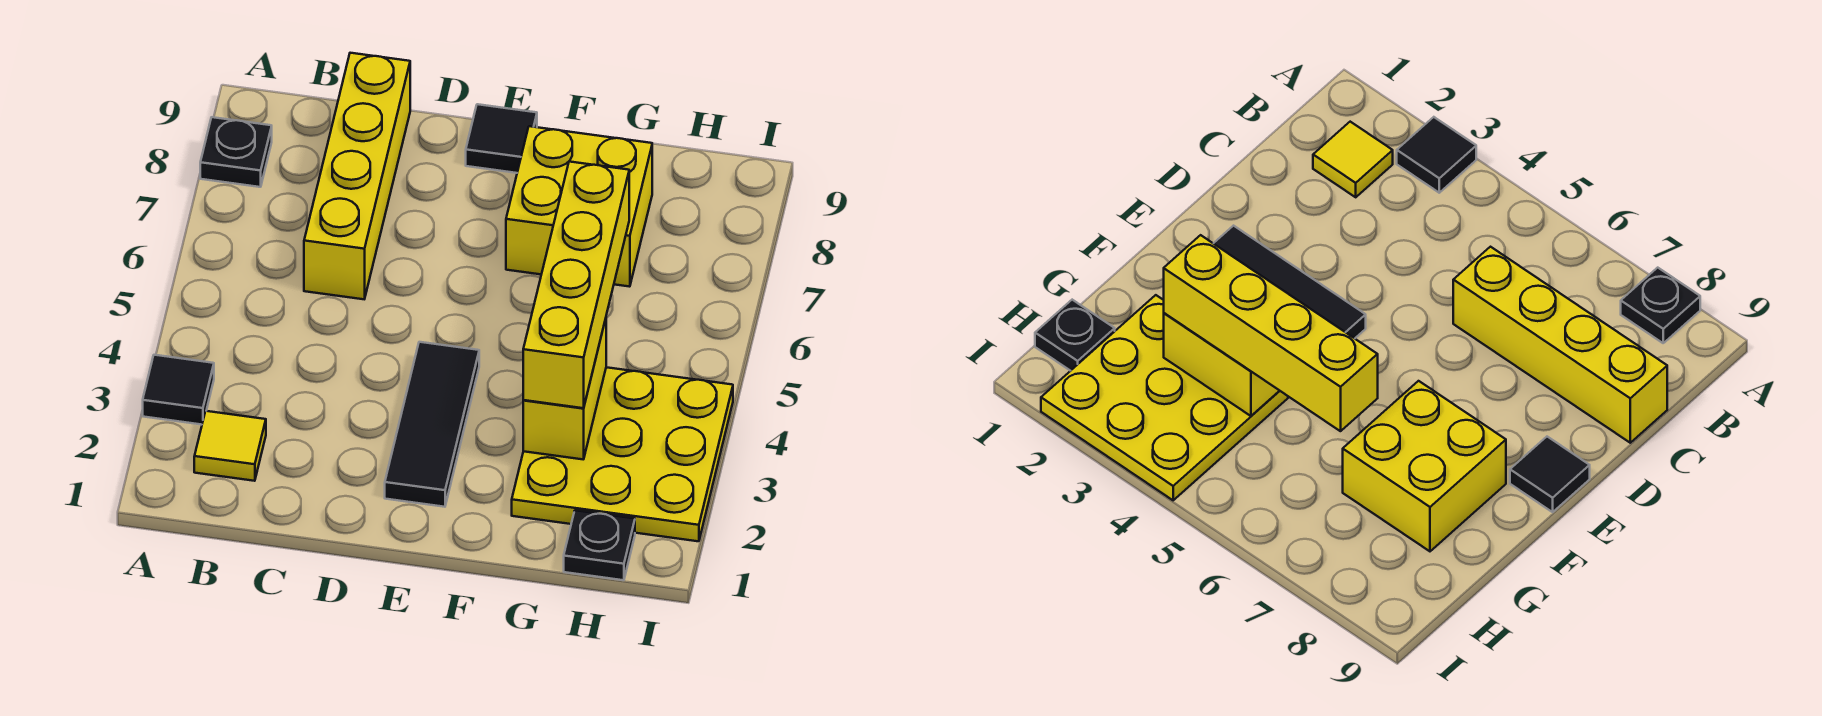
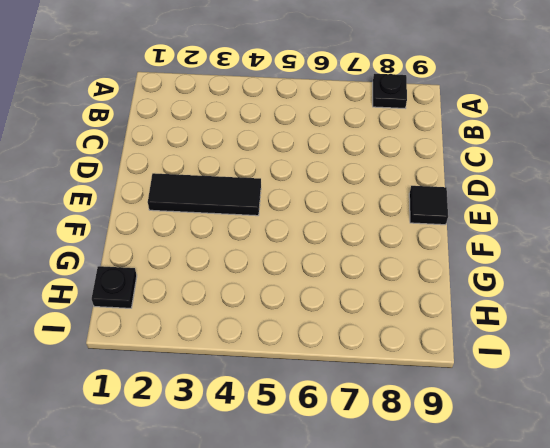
none -> black tile A3 level 1
none -> yellow tile B2 level 1

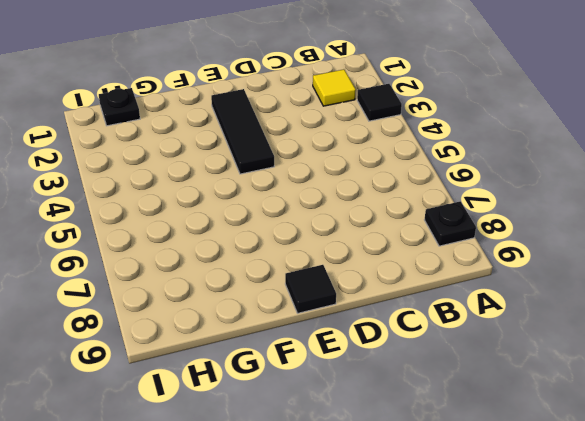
none -> yellow brick C6:C9 level 1
none -> yellow brick F7:G8 level 1

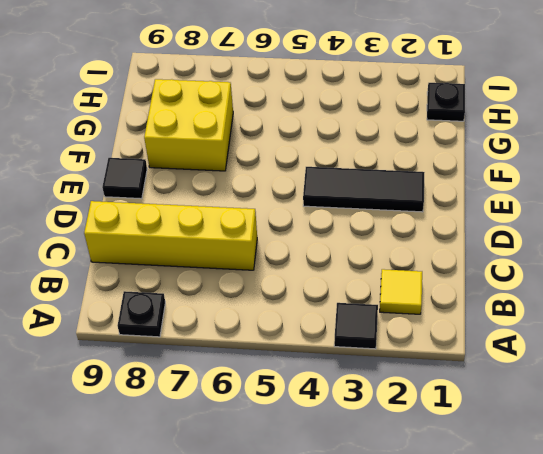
none -> yellow plate G2:I4 level 1
none -> yellow brick G3:G4 level 2

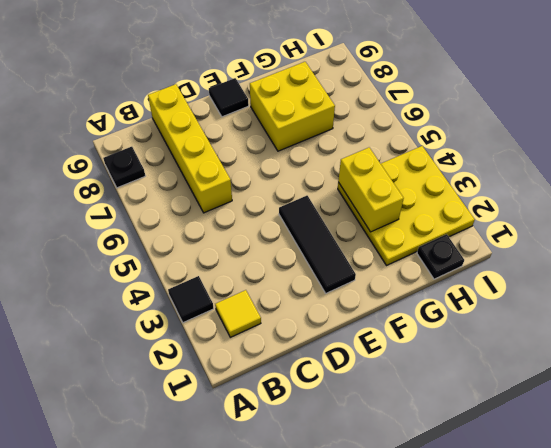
none -> yellow brick G3:G6 level 3

